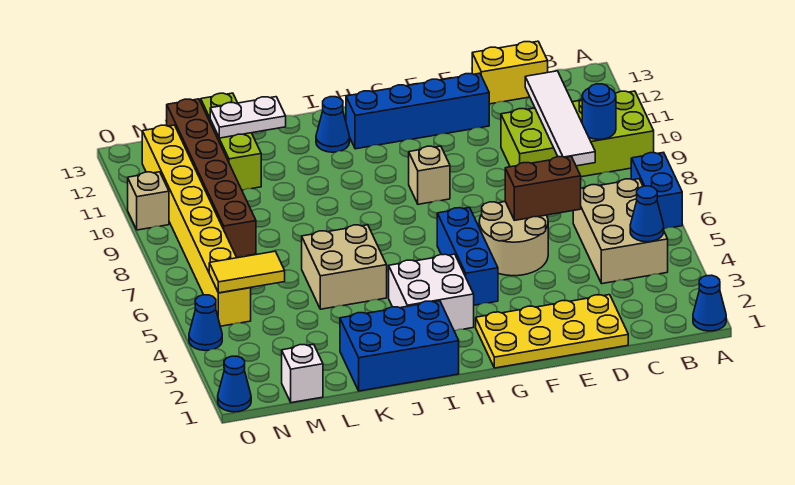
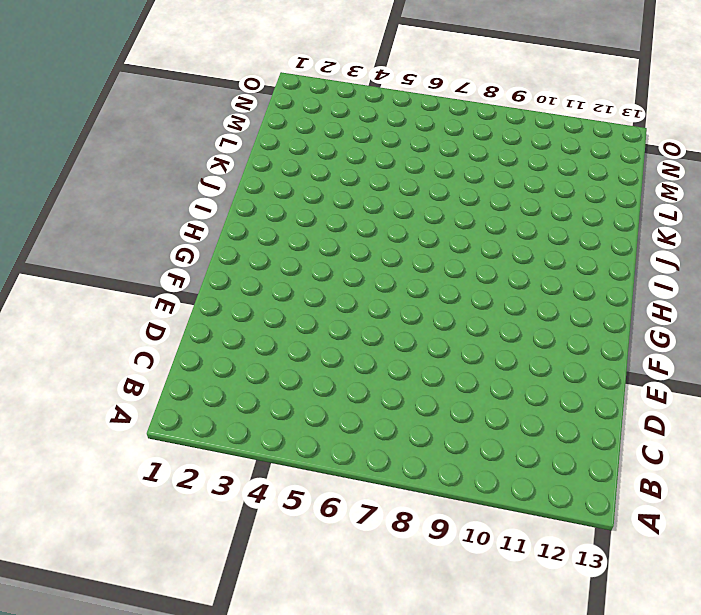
none -> blue cone A1 level 1
none -> blue brick A6:A7 level 1
none -> lime brick A9:D10 level 1

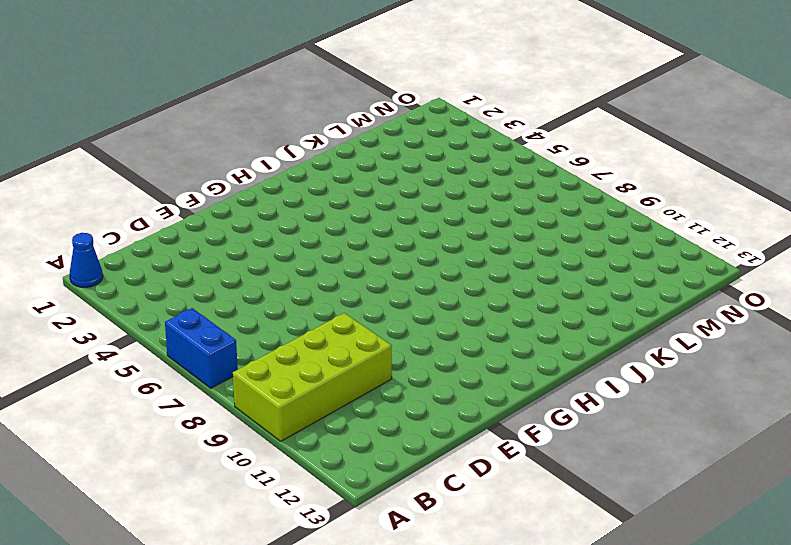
none -> tan brick B4:C6 level 1
none -> yellow brick C13:D13 level 1
none -> yellow plate D1:G2 level 1

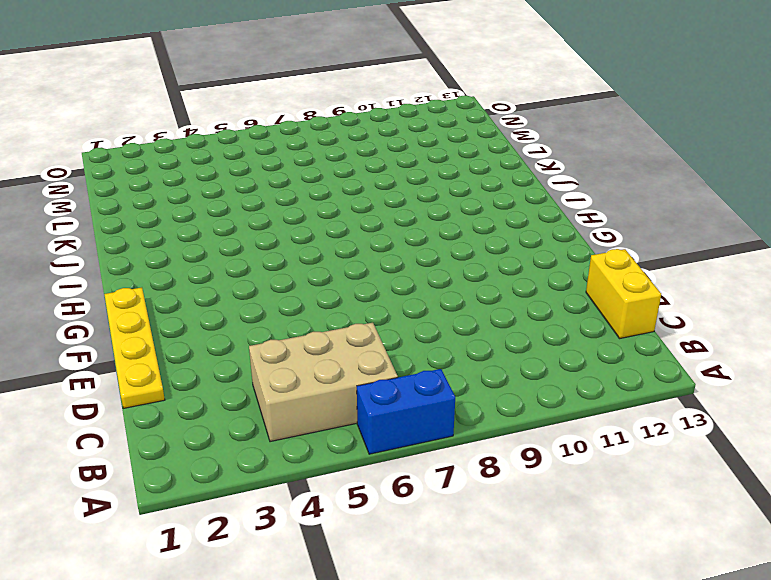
yellow plate D1:G1 level 1 -> yellow plate D1:G2 level 1
none -> blue cone A1 level 1
none -> lime brick A9:D10 level 1
none -> tan round brick E5:F6 level 1

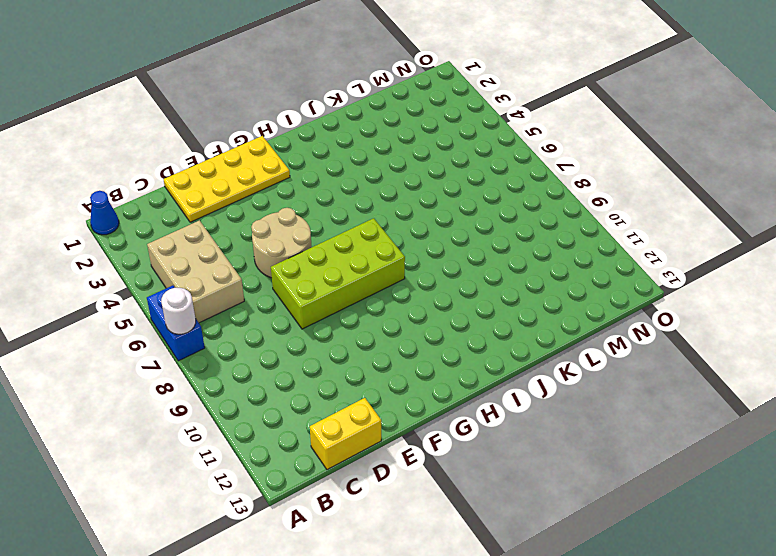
white round brick A7 level 2 -> none
lime brick E7:H8 level 1 -> lime brick A9:D10 level 1
none -> blue brick E12:H12 level 1
none -> blue brick G4:G6 level 1
none -> tan brick G9 level 1

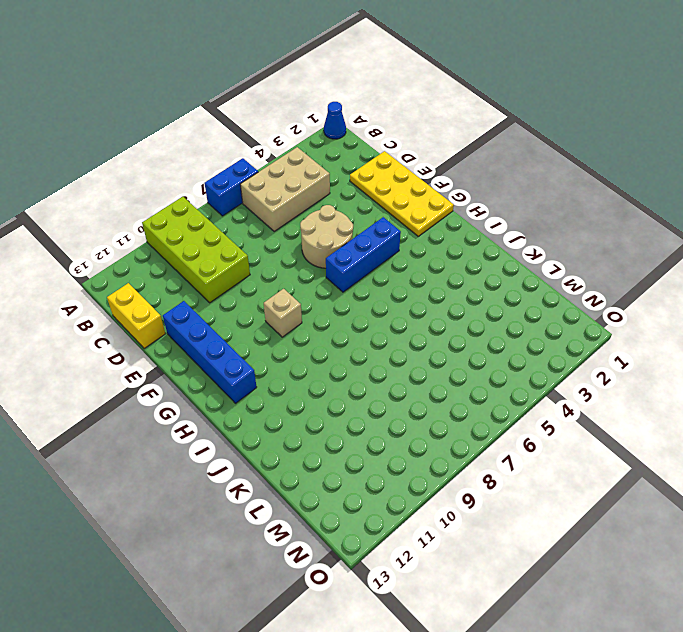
none -> white brick H3:I4 level 1
none -> blue brick I1:K2 level 1
none -> blue cone I12 level 1

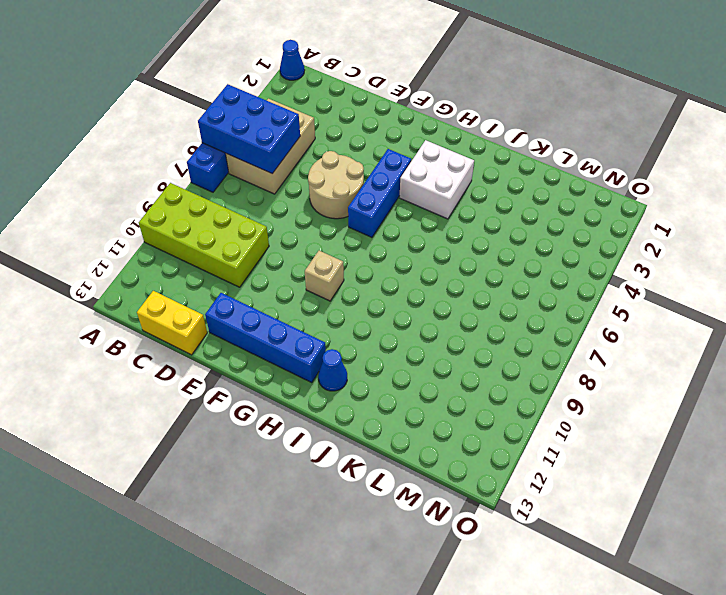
blue brick A5:C6 level 2 -> blue brick I1:K2 level 1
none -> yellow plate D1:G2 level 1
none -> tan brick J5:K6 level 1
none -> lime brick L11:L13 level 1

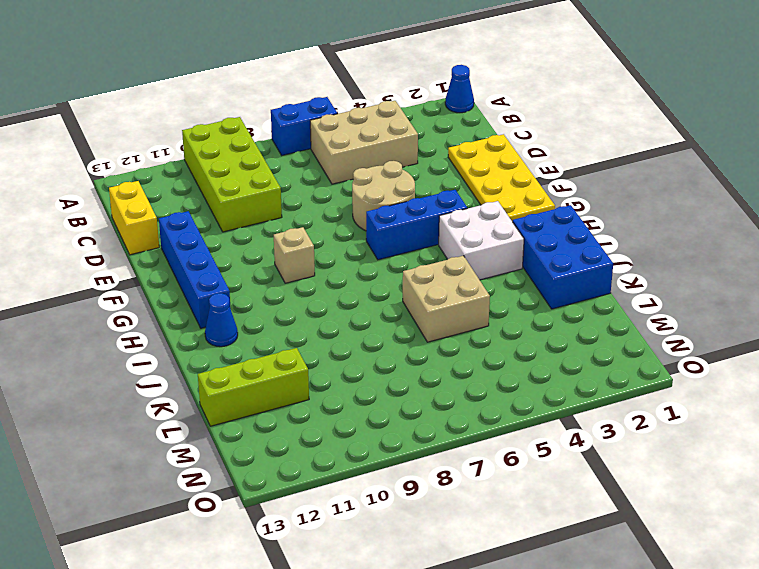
none -> white brick M1 level 1
none -> brown brick M8:M13 level 1
none -> yellow brick N5:N12 level 1

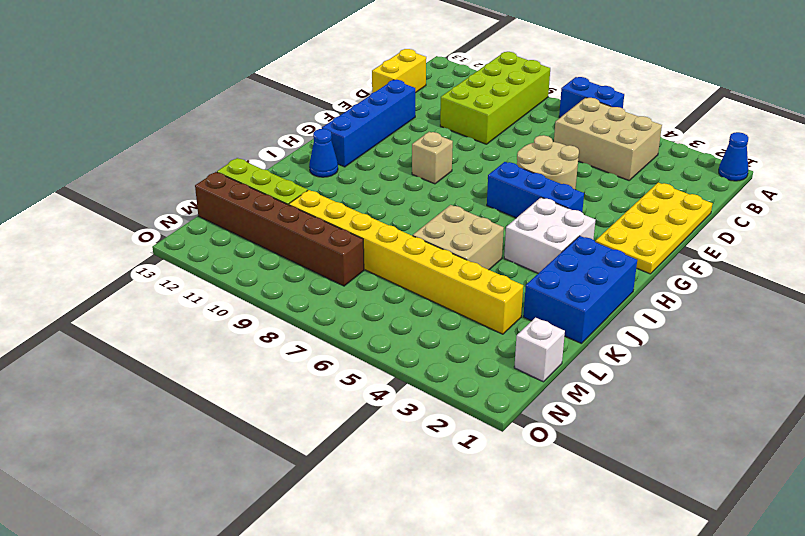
yellow brick L3:L10 level 1 -> yellow brick N5:N12 level 1
none -> blue cone O1 level 1
none -> blue cone O4 level 1
none -> tan brick O10 level 1

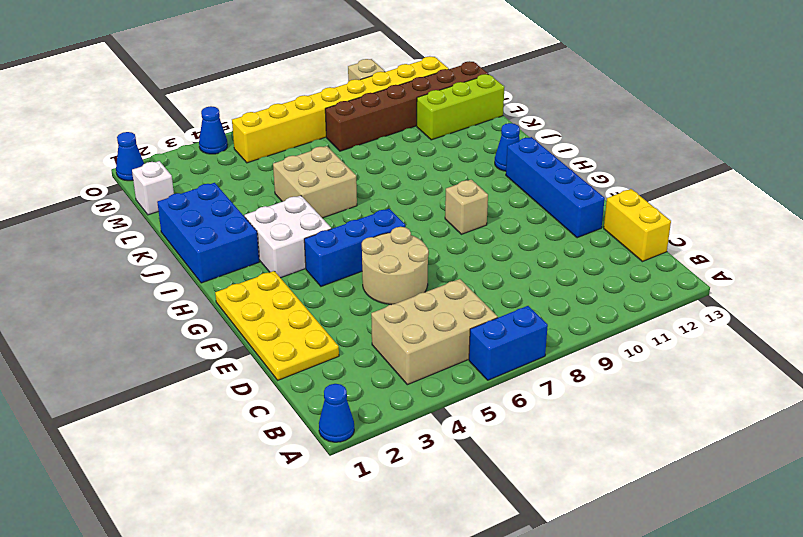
none -> lime brick A9:D10 level 1
none -> blue cone B4 level 2
none -> blue round brick B9 level 2

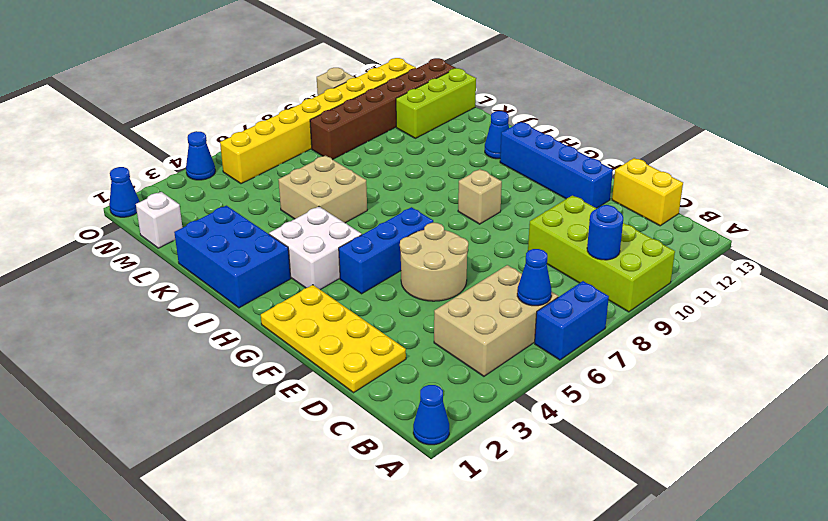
blue cone B6 level 2 -> blue cone B4 level 2
none -> white tile C8:C11 level 2
none -> brown brick D6:E6 level 2
none -> white plate K12:L12 level 2

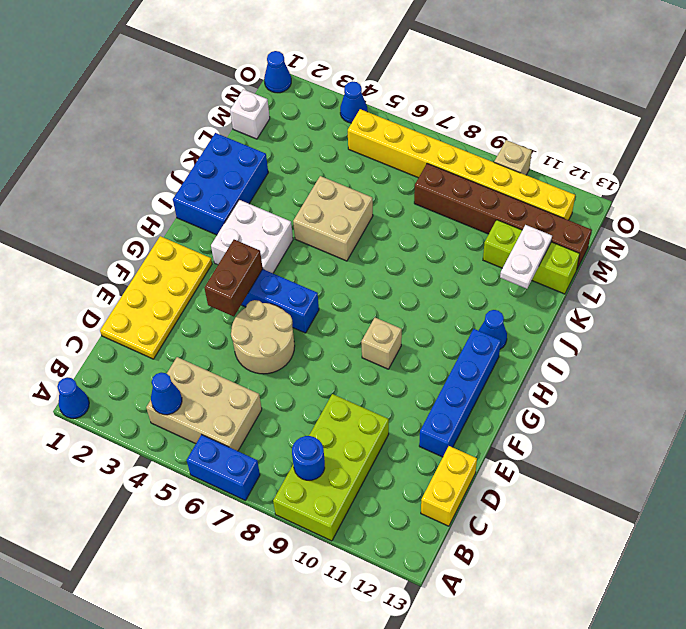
brown brick F4:G4 level 2 -> brown brick D6:E6 level 2
none -> white tile C8:C11 level 2
none -> yellow tile M5:N5 level 2

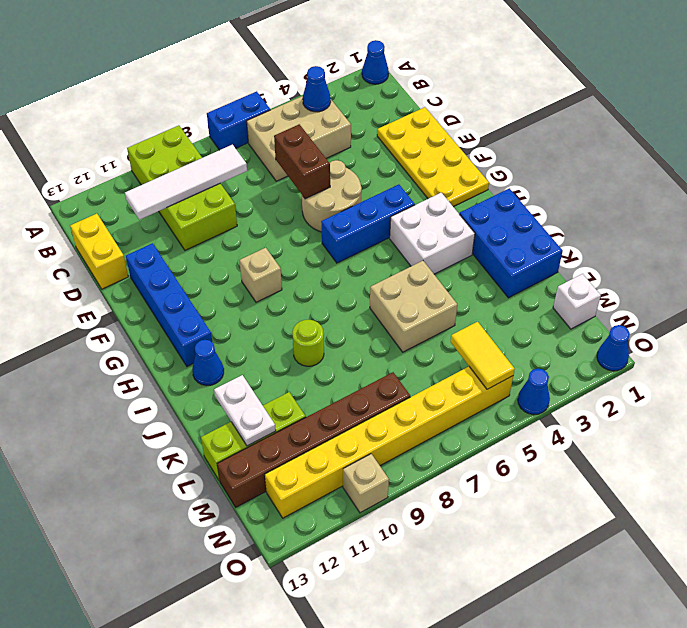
lime round brick J9 level 1 -> none
none -> blue round brick B9 level 2

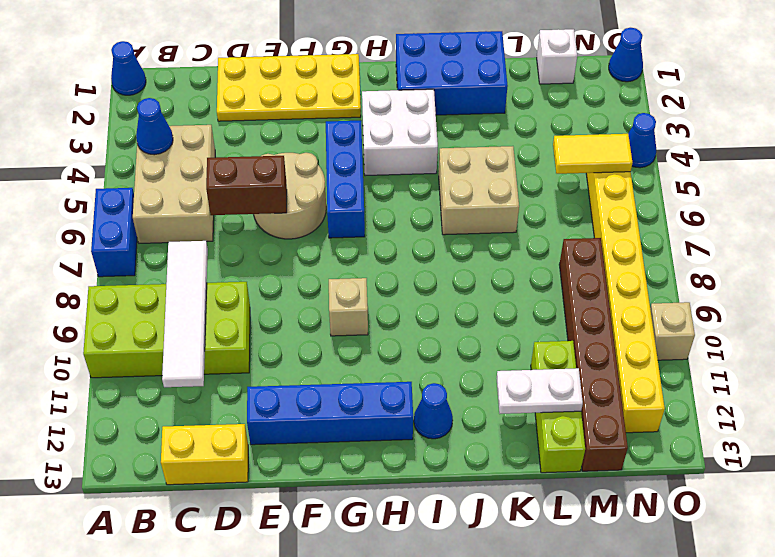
none -> blue round brick B9 level 2

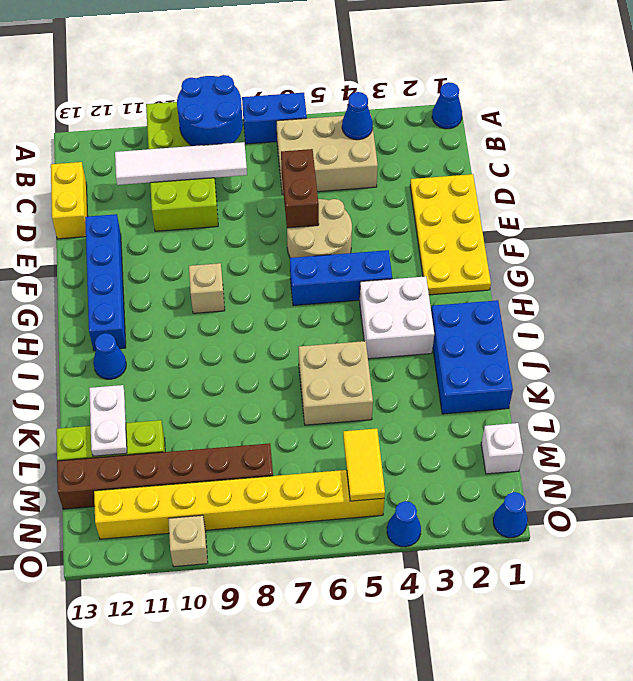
blue round brick A8:B9 level 2 -> blue round brick B9 level 2

